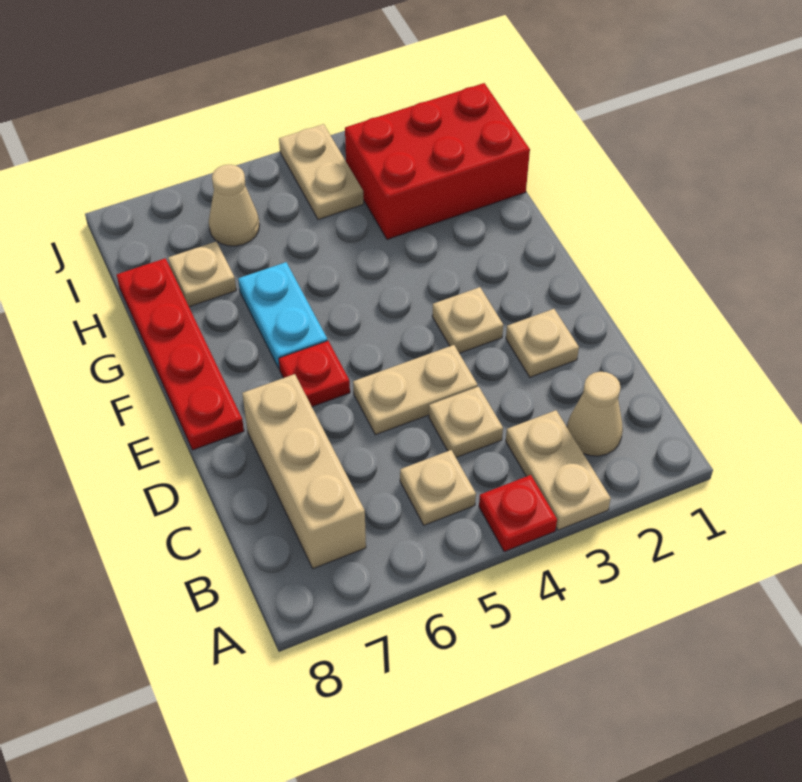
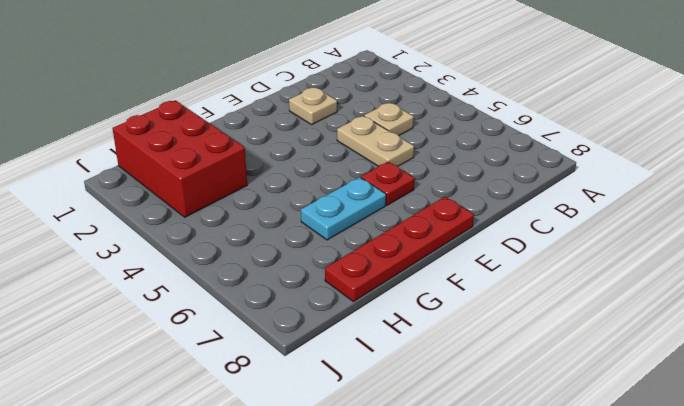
none -> tan plate A3:B3 level 1
none -> red plate A4 level 1
none -> tan cone B2 level 1

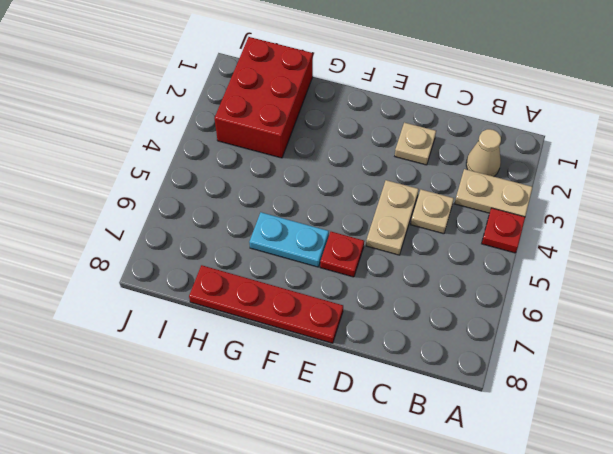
none -> tan plate B5 level 1
none -> tan brick B7:D7 level 1
none -> tan plate E3 level 1

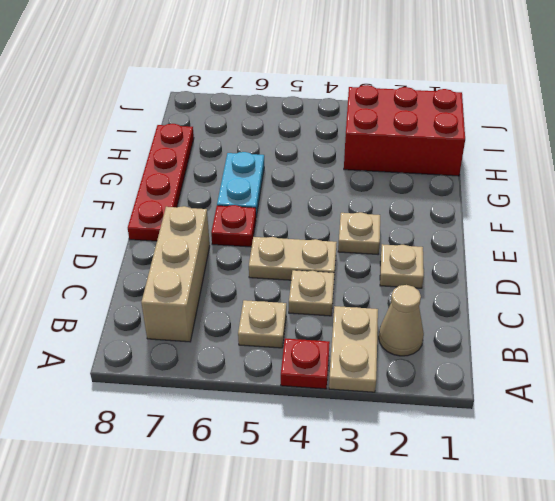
none -> tan plate H7 level 1
none -> tan plate I4:J4 level 1
none -> tan cone I6 level 1

